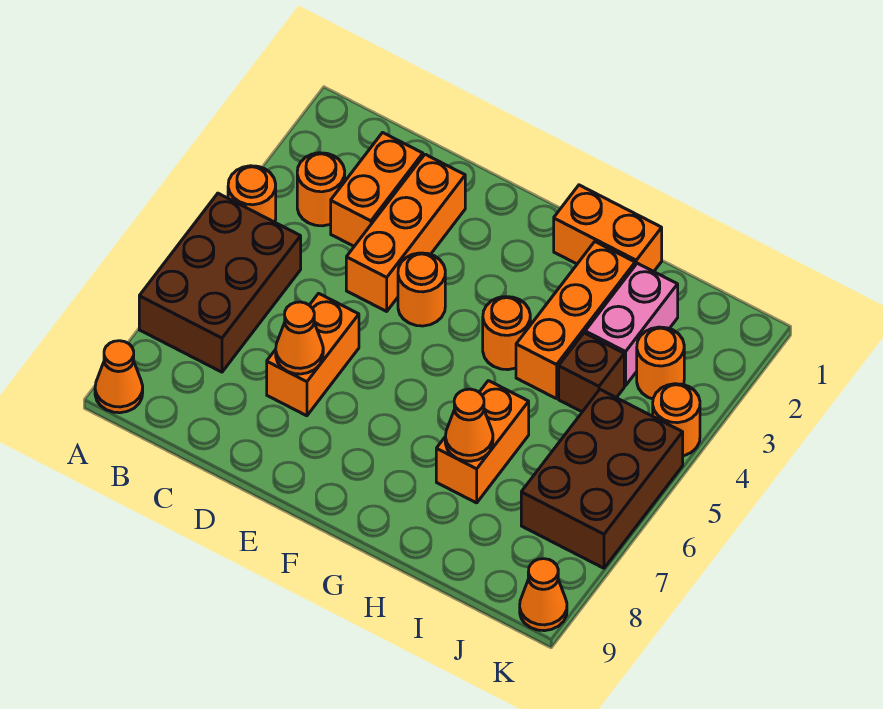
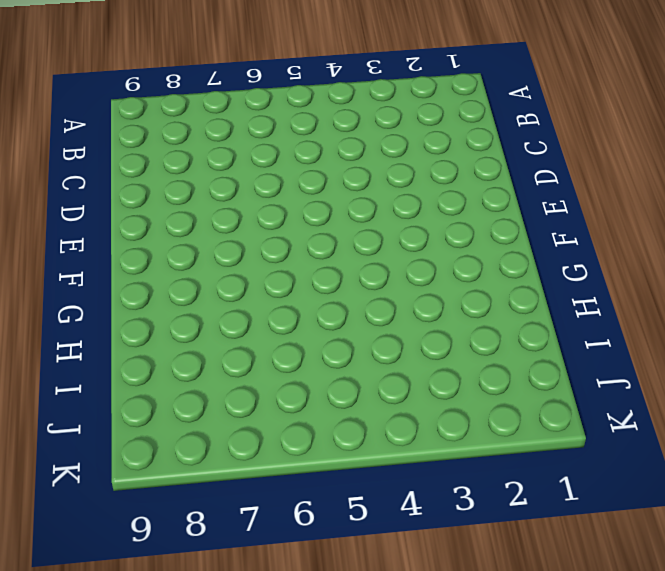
none -> orange round brick A4 level 1
none -> brown brick A5:B7 level 1
none -> orange cone A9 level 1

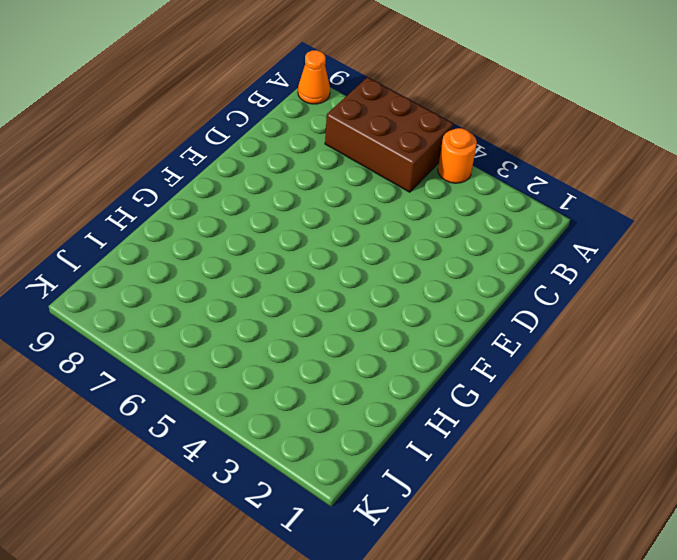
none -> orange round brick B3 level 1
none -> orange brick C2:C3 level 1
none -> orange brick D2:D4 level 1

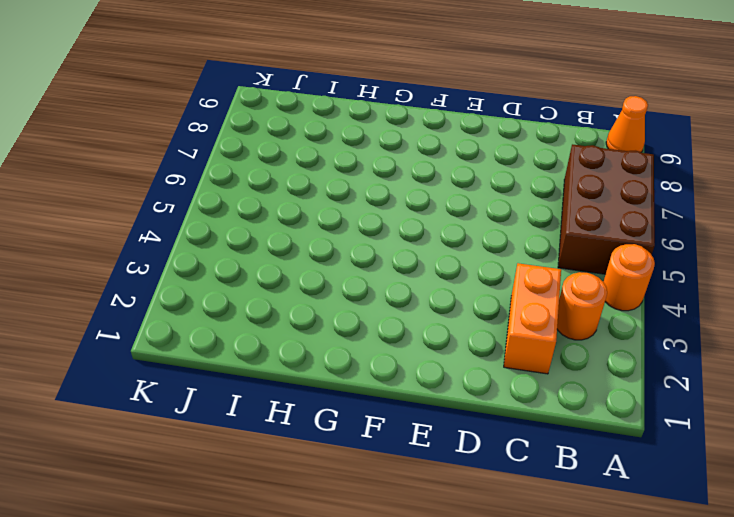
none -> orange brick D2:D4 level 1
none -> orange brick D6:D7 level 1
none -> orange round brick E4 level 1

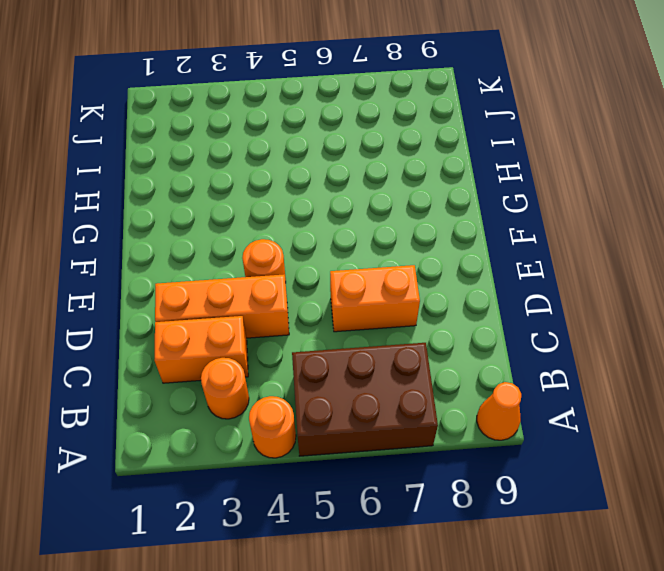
none -> orange brick G1:H1 level 1
none -> orange round brick G4 level 1
none -> orange brick H2:H4 level 1

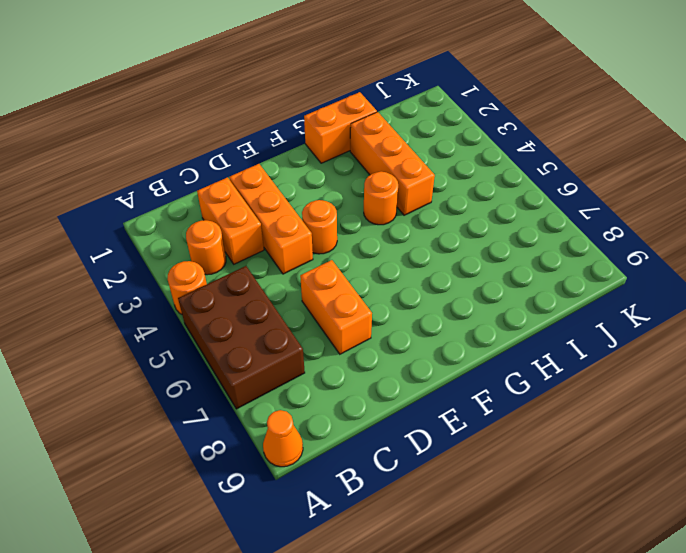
none -> orange brick H6:H7 level 1
none -> pink brick I2:I3 level 1
none -> brown brick I4 level 1

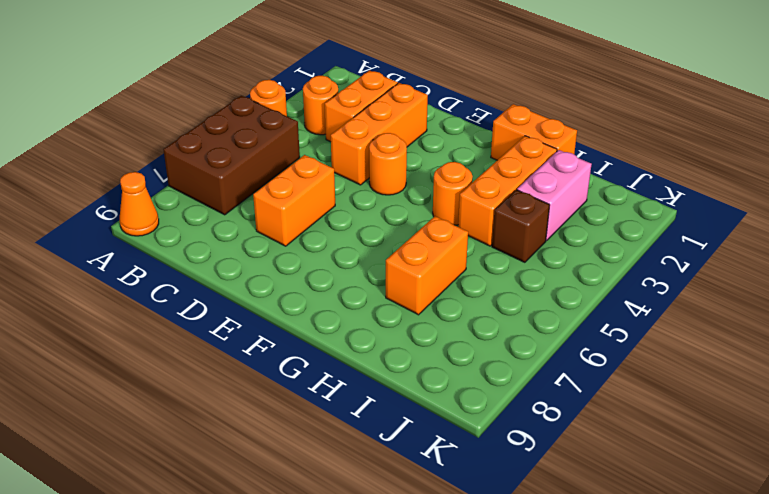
none -> orange round brick J3 level 1
none -> brown brick J5:K7 level 1
none -> orange round brick K4 level 1

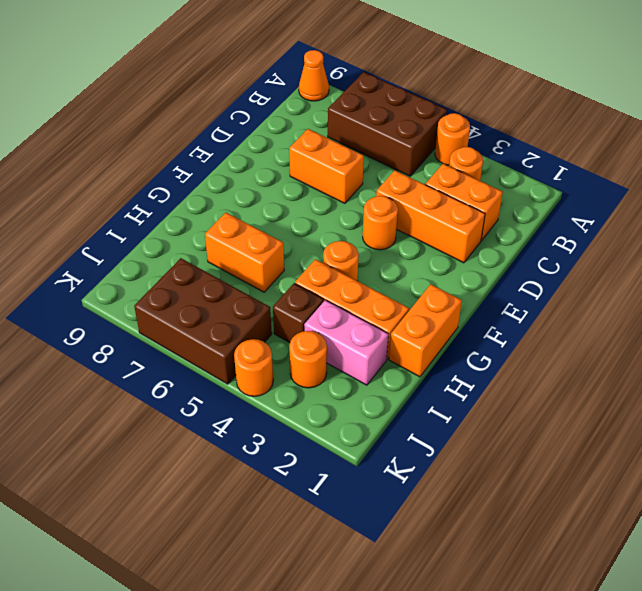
none -> orange cone K9 level 1
none -> orange cone D7 level 2
none -> orange cone H7 level 2

